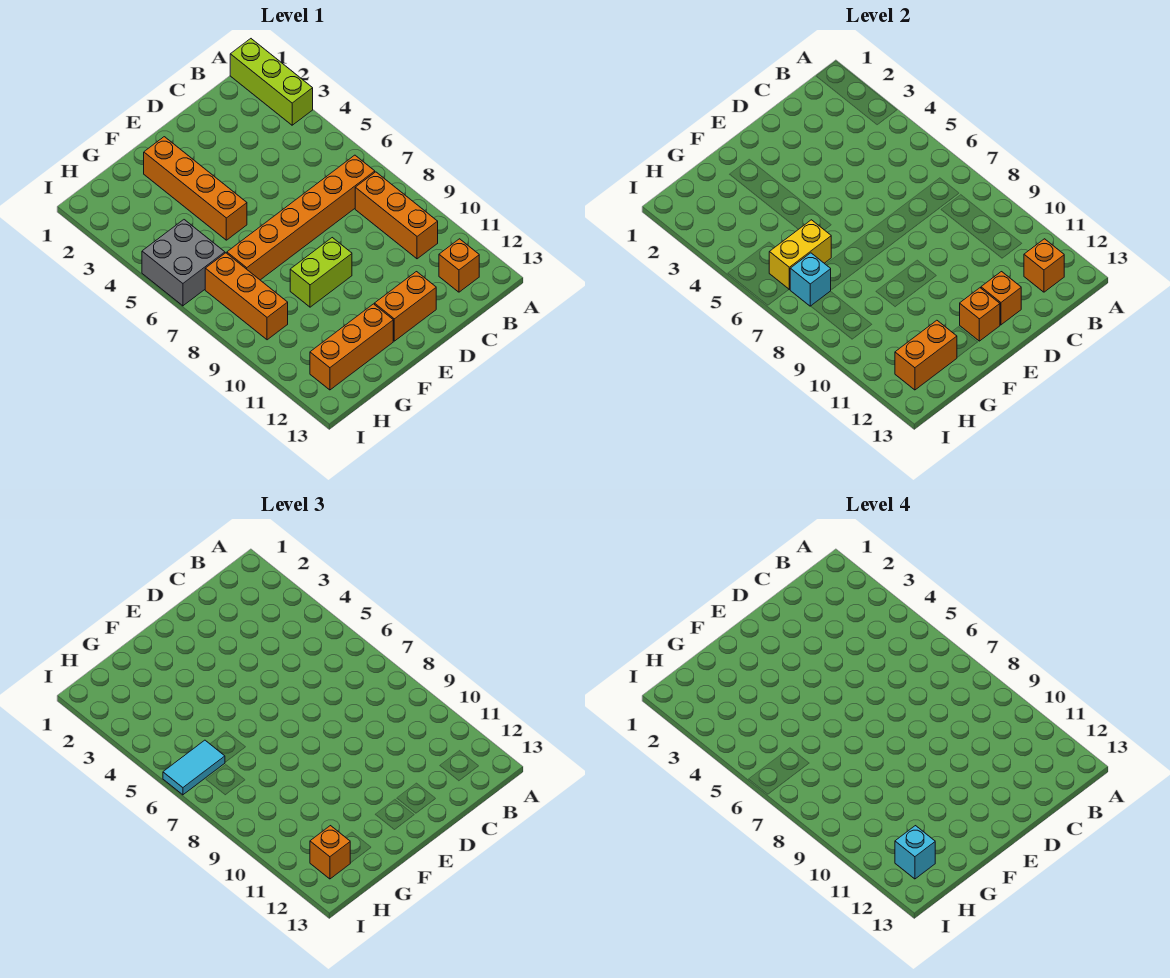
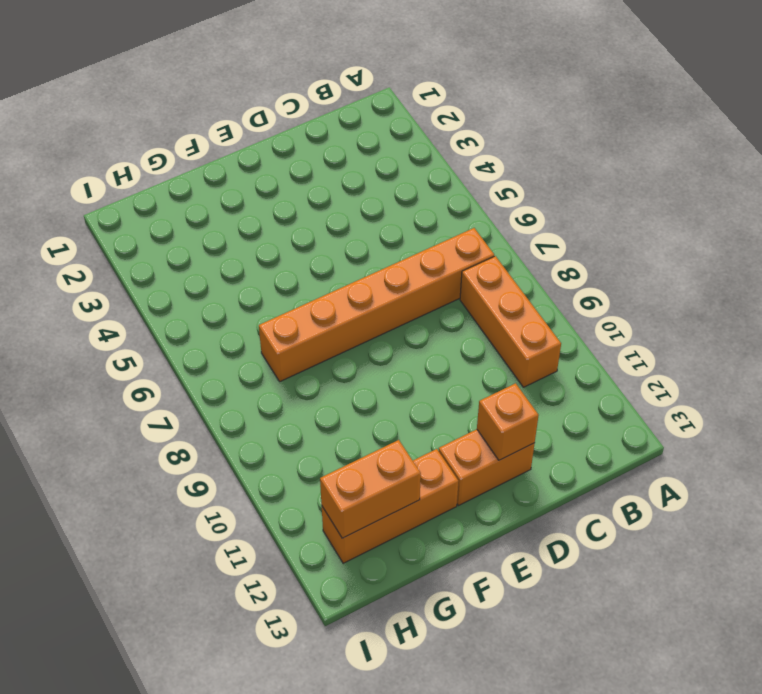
none -> lime brick A1:A3 level 1
none -> orange brick B12 level 1
none -> lime brick E9:F9 level 1

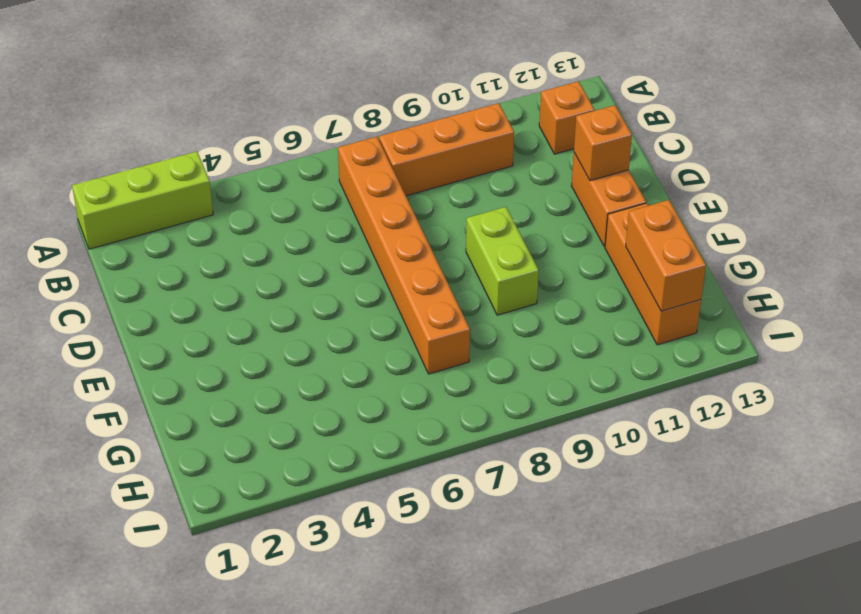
none -> orange brick F2:F5 level 1
none -> grey brick H5:I6 level 1
none -> orange brick H7:H9 level 1

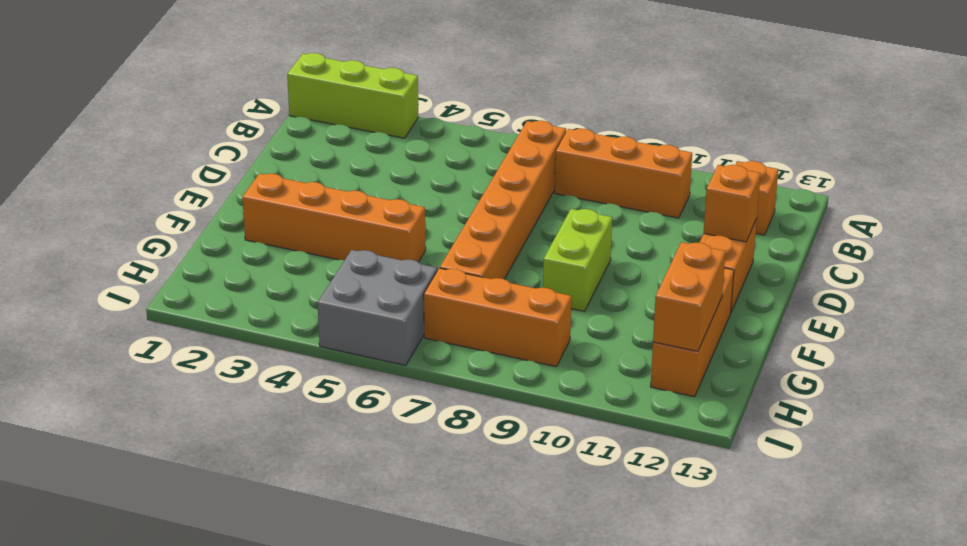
none -> orange brick B12 level 2
none -> orange brick E12 level 2
none -> yellow brick G6:H6 level 2

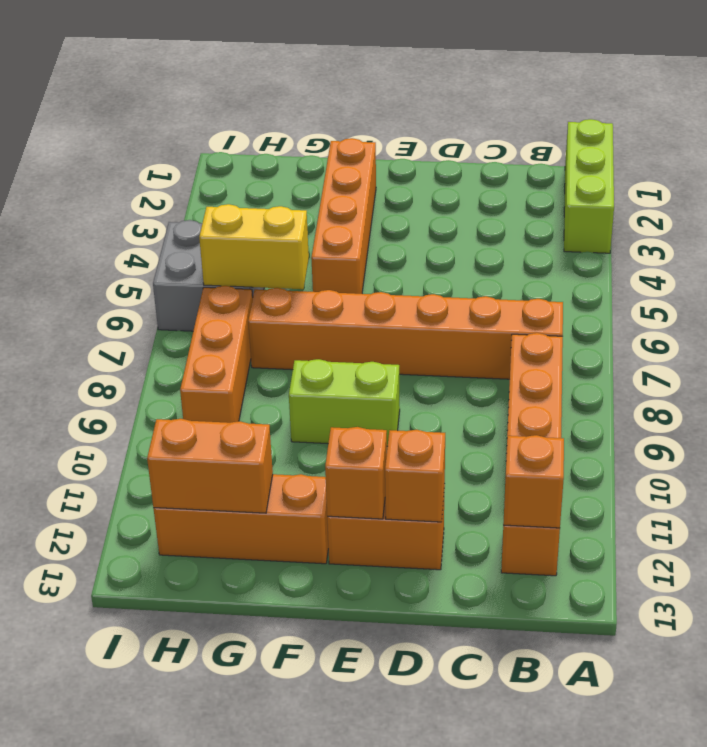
none -> cyan brick H7 level 2
none -> cyan tile H6:I6 level 3
none -> orange brick H12 level 3

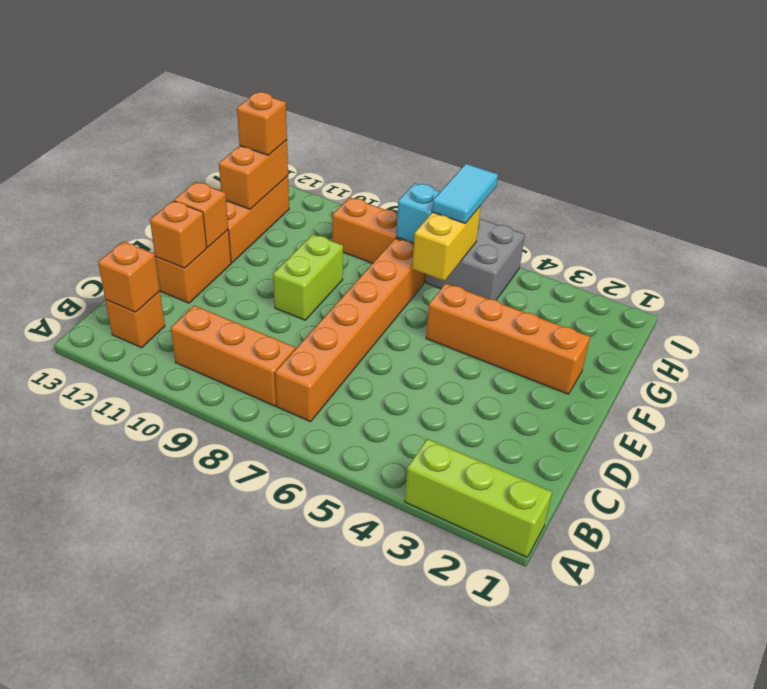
none -> cyan brick H12 level 4

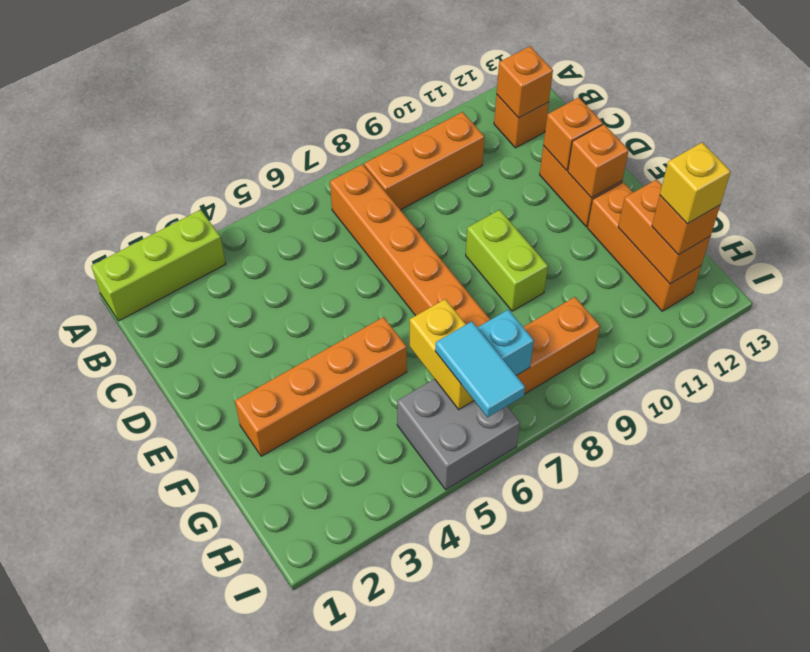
yellow brick H12 level 4 -> cyan brick H12 level 4

